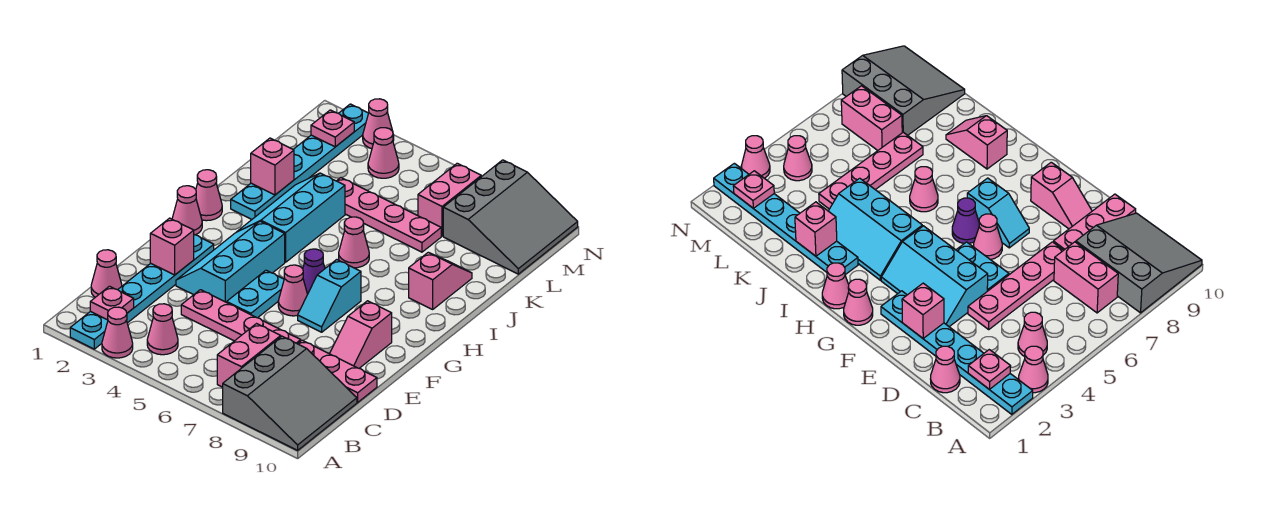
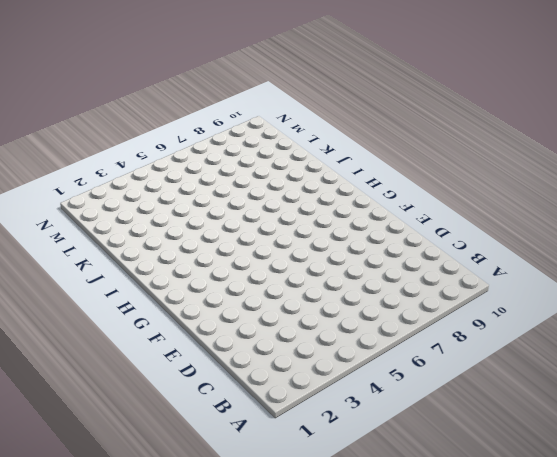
none -> cyan plate A2:F2 level 1
none -> pink cone A3 level 1
none -> grey slope A8:C10 level 1 top 8

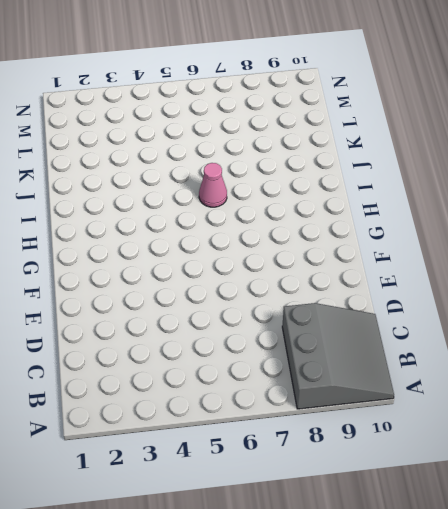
none -> cyan plate A2:F2 level 1
none -> pink cone A3 level 1
none -> pink cone B4 level 1

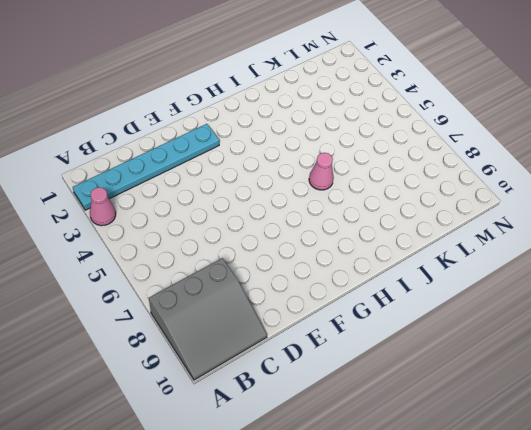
none -> pink cone B4 level 1
none -> pink brick B7:C7 level 1
none -> pink cone C1 level 1

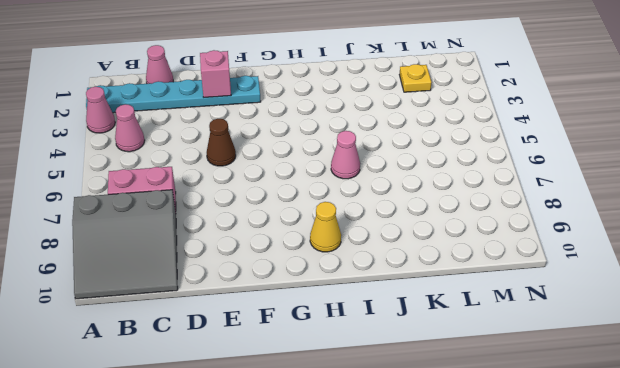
brown cone E5 level 1 -> cyan plate E5:F5 level 1
yellow cone H9 level 1 -> none
yellow plate L2 level 1 -> cyan plate I2:N2 level 1
none -> pink plate D4:D7 level 1
none -> pink plate D8:D10 level 1
none -> cyan slope E3:G4 level 1 top 4

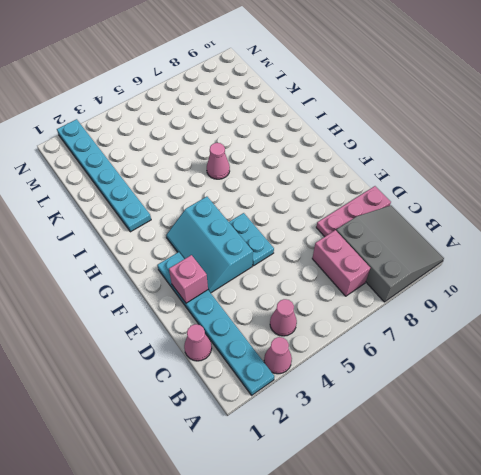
none -> pink plate D4:D7 level 1
none -> pink slope E9:F9 level 1 top F
none -> pink cone F6 level 1

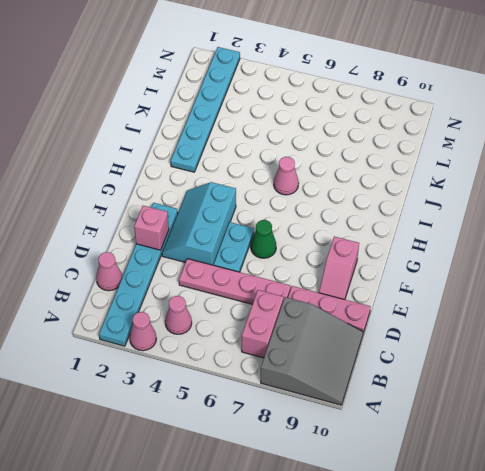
green cone F6 level 1 -> pink cone F6 level 1
none -> cyan slope F7:G7 level 1 top G
none -> pink cone G1 level 1
none -> purple cone G6 level 1

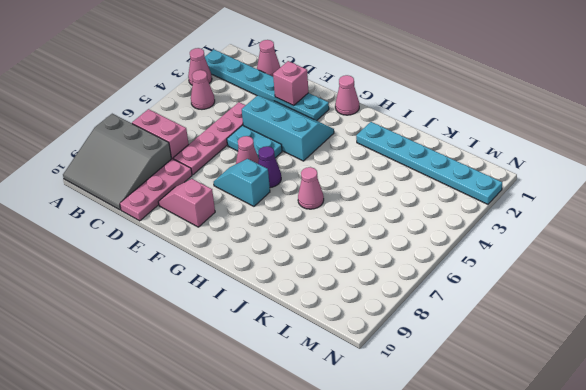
none -> pink cone H1 level 1
none -> cyan slope H3:J4 level 1 top 4
none -> pink slope I9:J9 level 1 top I

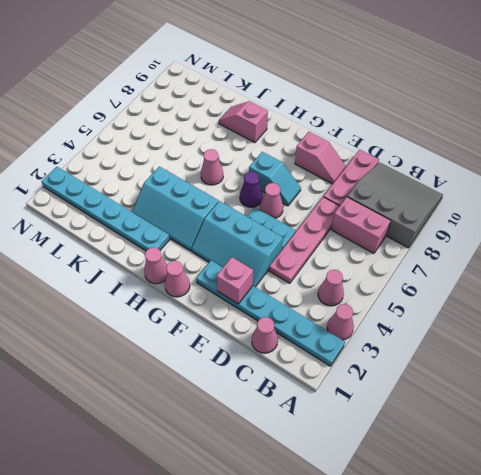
none -> pink plate K4:K7 level 1
none -> pink brick L7:M7 level 1
none -> grey slope L8:N10 level 1 top 8

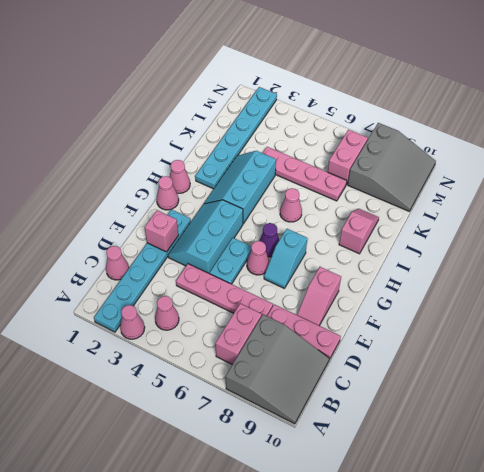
none -> pink cone M4 level 1
none -> pink cone N3 level 1
none -> pink plate B2 level 2

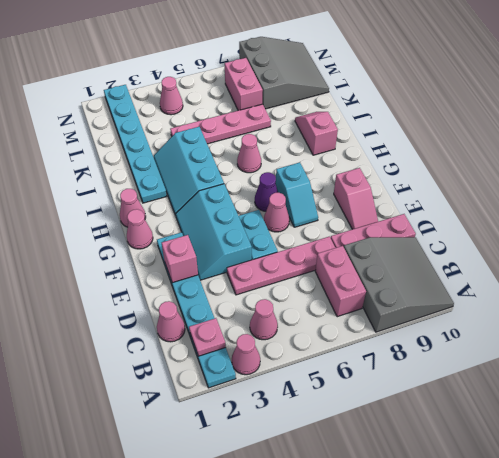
none -> pink cone N3 level 1
none -> pink brick J2 level 2
none -> pink plate M2 level 2

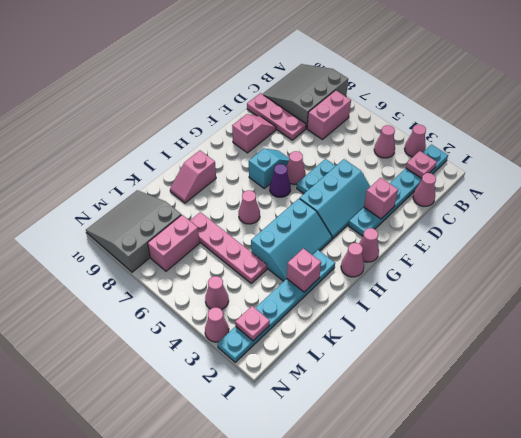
none -> pink plate D4:D7 level 1

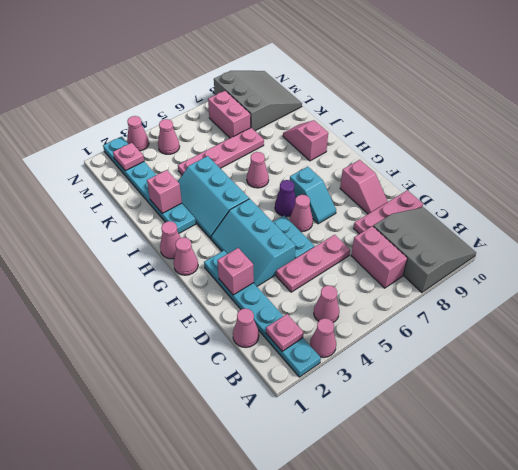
pink plate D4:D6 level 1 -> pink plate D4:D7 level 1

